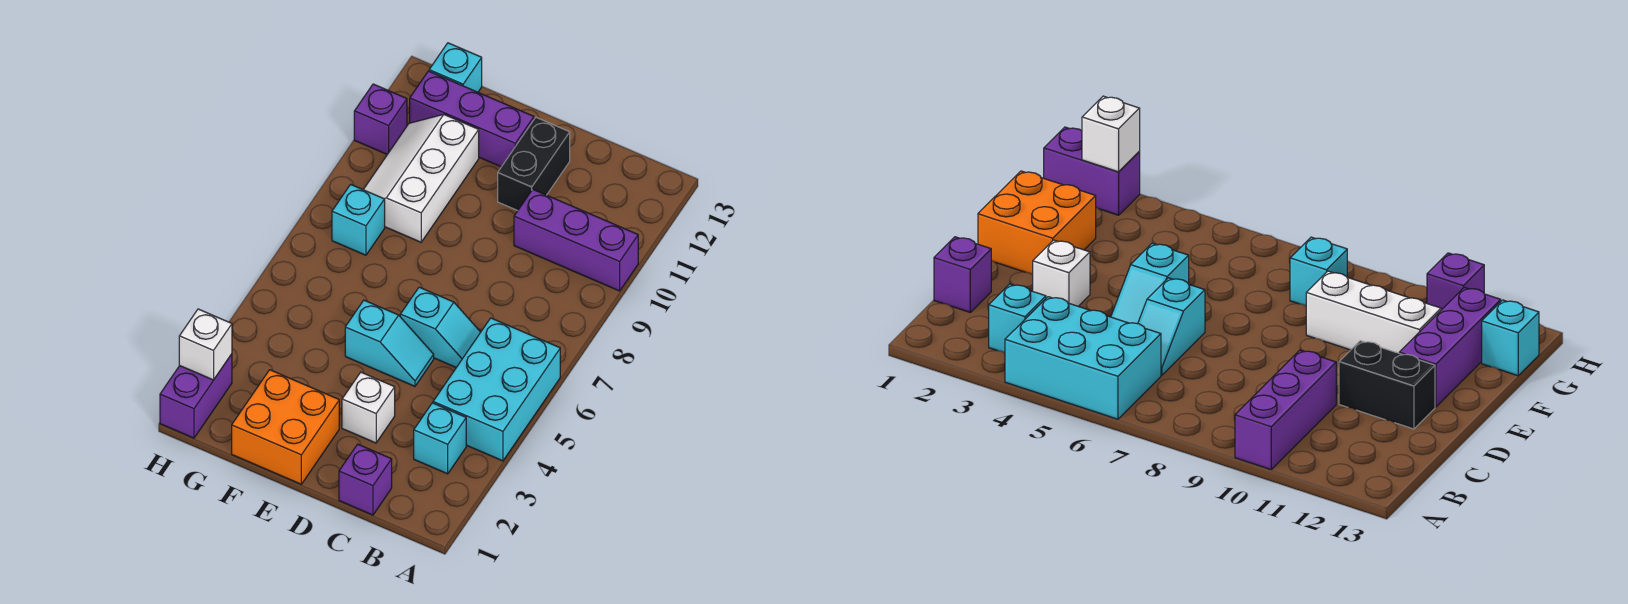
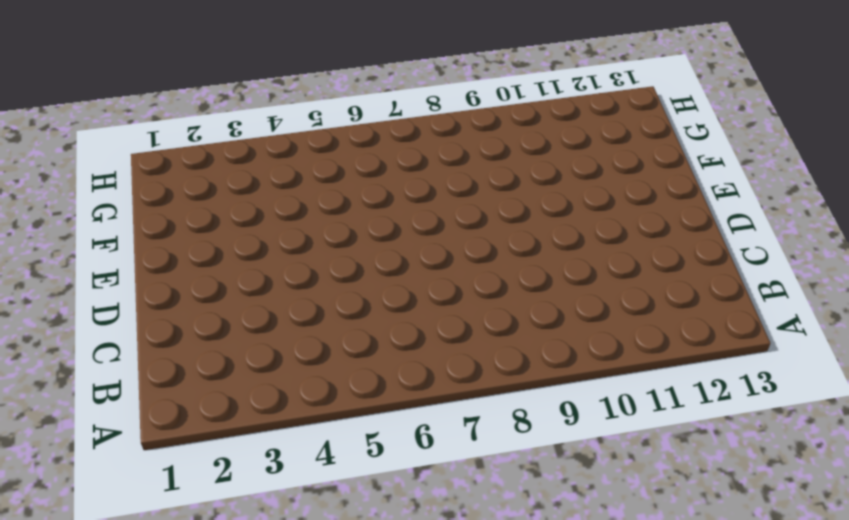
none -> cyan brick A4:B6 level 1
none -> purple brick A10:C10 level 1
none -> cyan brick B3 level 1

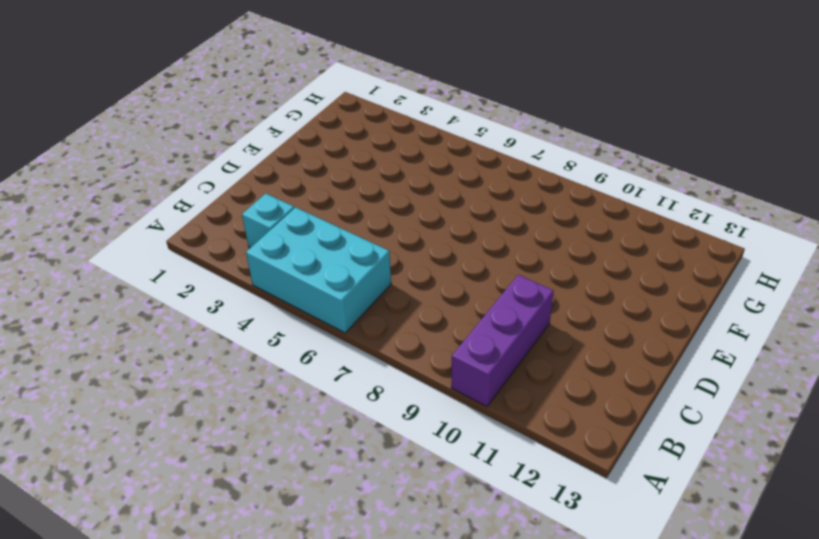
none -> purple brick C1 level 1
none -> cyan slope C6:D6 level 1 top D
none -> white brick D3 level 1

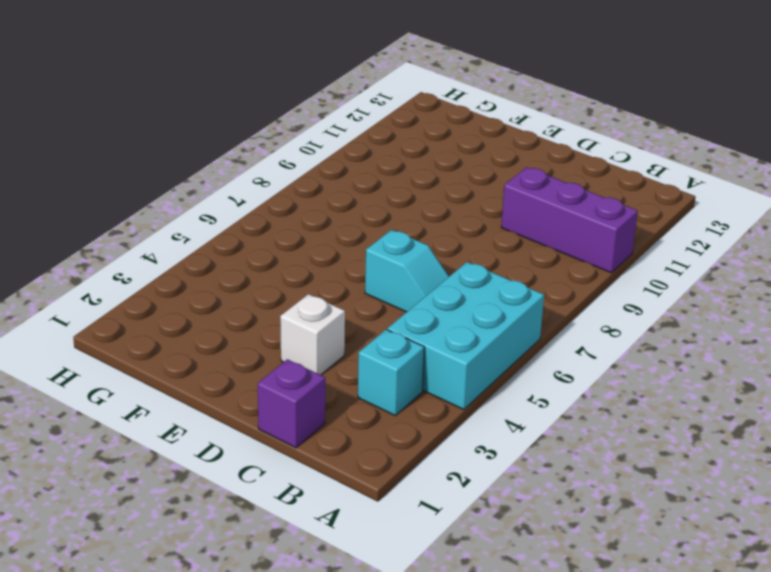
none -> cyan slope D5:E5 level 1 top E
none -> black brick D11:D12 level 1
none -> orange brick E1:F2 level 1

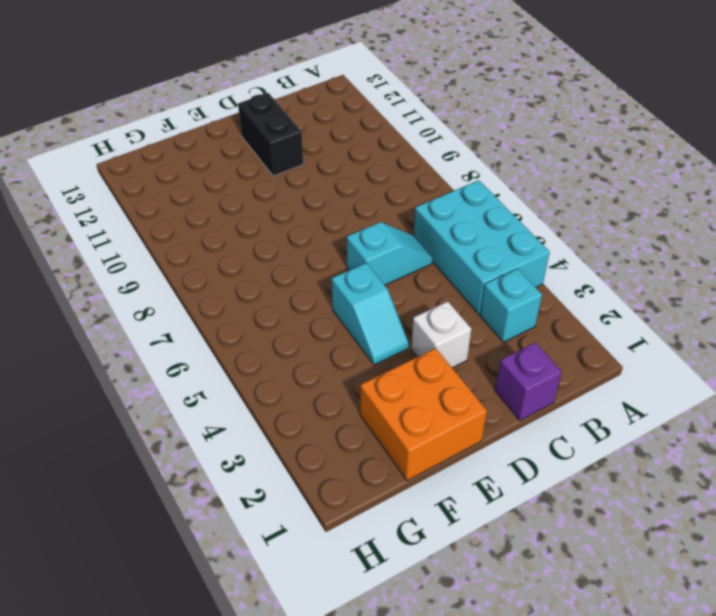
cyan slope E4:E5 level 1 top 5 -> cyan slope D5:E5 level 1 top E
none -> purple brick A10:C10 level 1
none -> purple brick E12:G12 level 1
none -> white slope F9:G11 level 1 top F

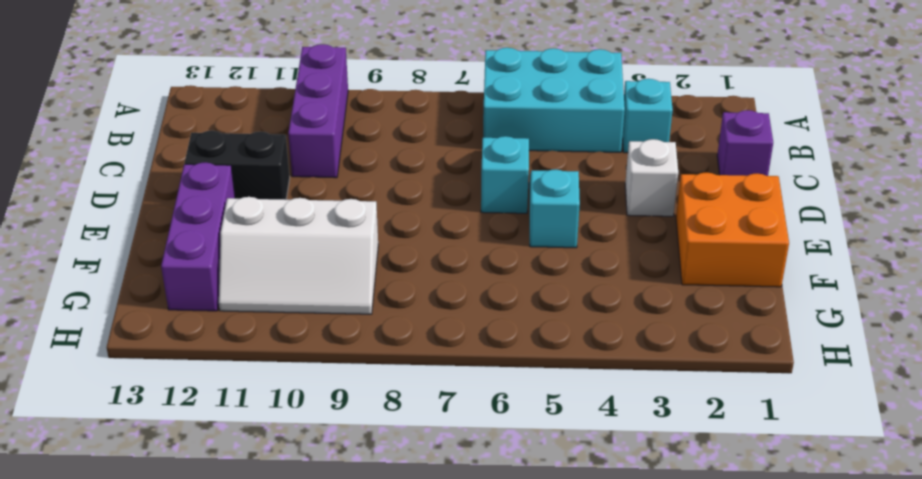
none -> cyan brick G8 level 1
none -> cyan brick G13 level 1
none -> purple brick H1:H2 level 1

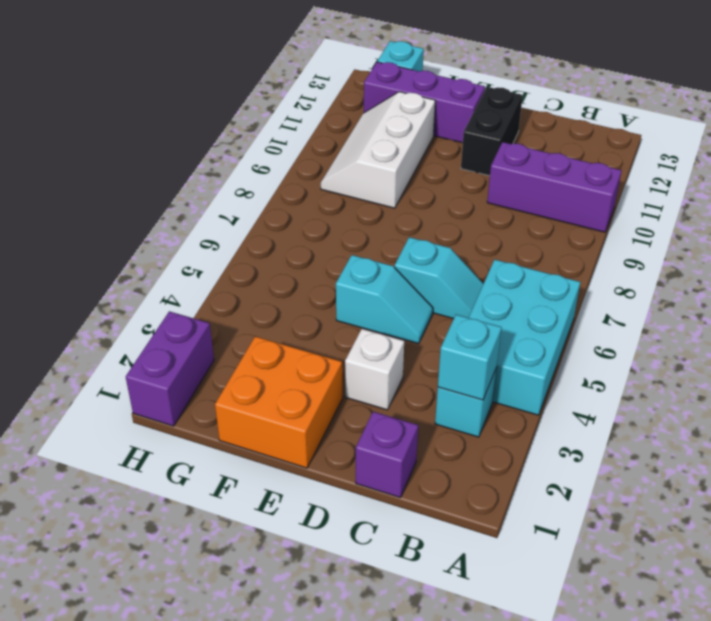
cyan brick B3 level 2 -> cyan brick G8 level 1
none -> purple brick H11 level 1
none -> white brick H2 level 2

